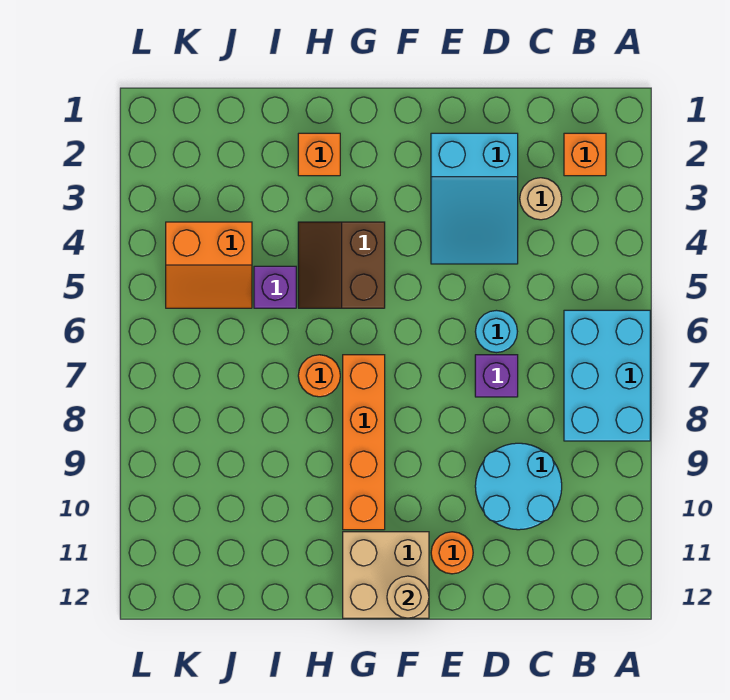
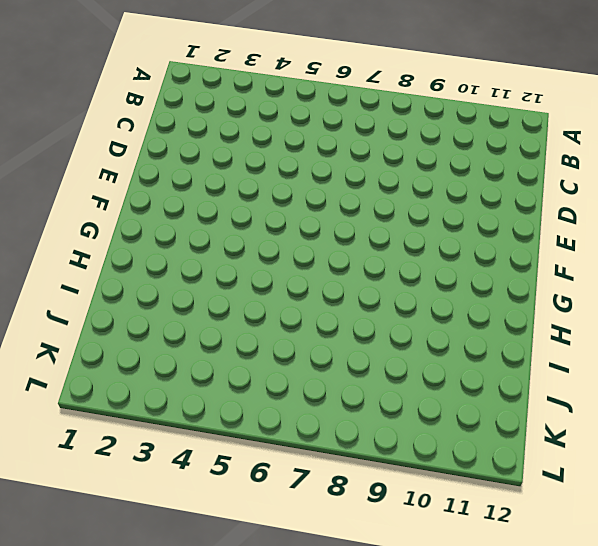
none -> cyan brick A6:B8 level 1
none -> orange brick B2 level 1
none -> tan round brick C3 level 1

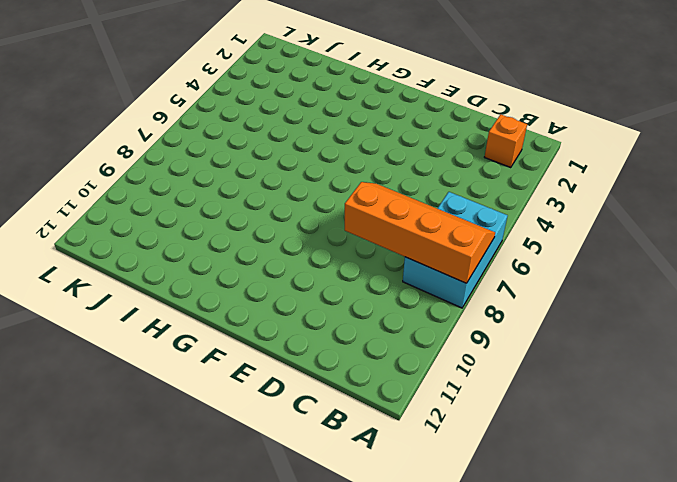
orange slope A7:D8 level 2 top 8 -> none
none -> tan round brick C3 level 1
none -> cyan round brick C9:D10 level 1
none -> cyan slope D2:E4 level 1 top 2

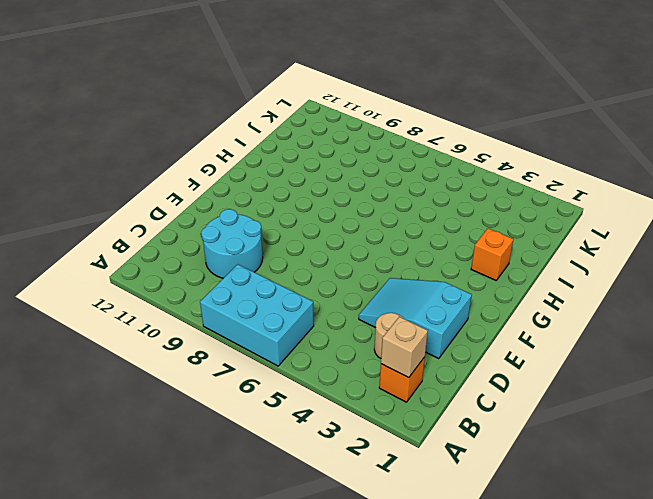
tan brick B2 level 2 -> none
none -> cyan round brick D6 level 1
none -> purple brick D7 level 1
none -> orange round brick E11 level 1

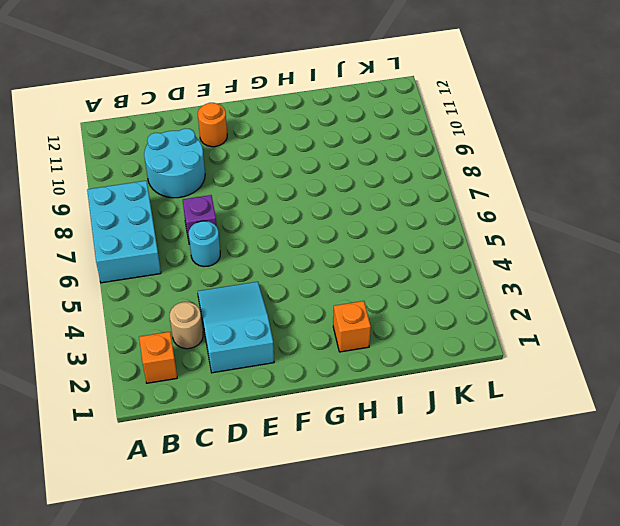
none -> tan brick F11:G12 level 1
none -> brown slope G4:H5 level 1 top G
none -> orange brick G7:G10 level 1

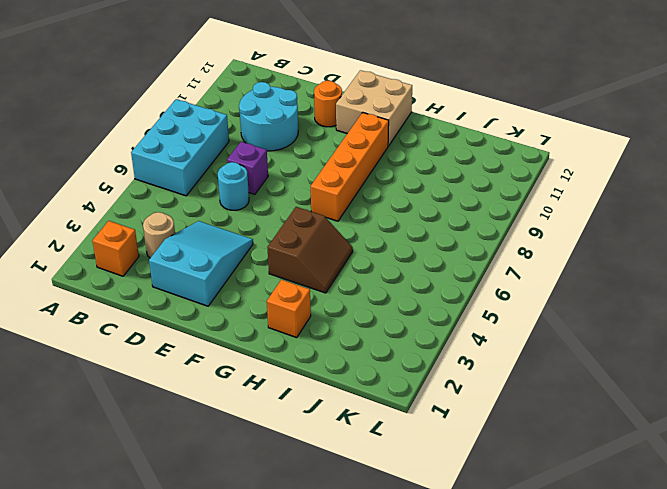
none -> orange round brick H7 level 1
none -> purple brick I5 level 1
none -> orange slope J4:K5 level 1 top 4

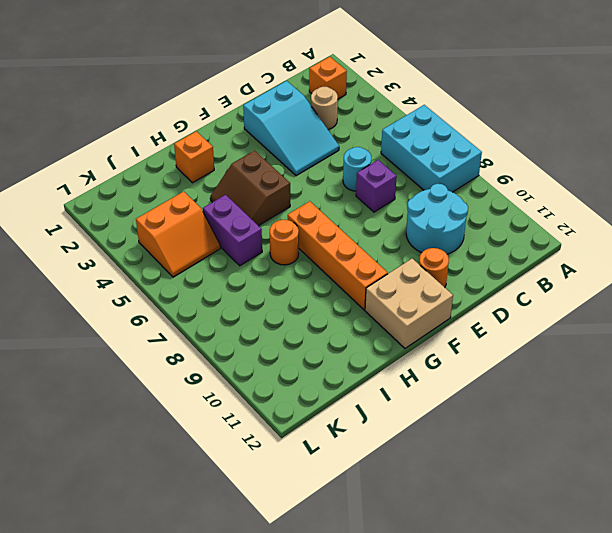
purple brick I5:I6 level 1 -> purple brick I5 level 1
none -> tan round brick F12 level 2

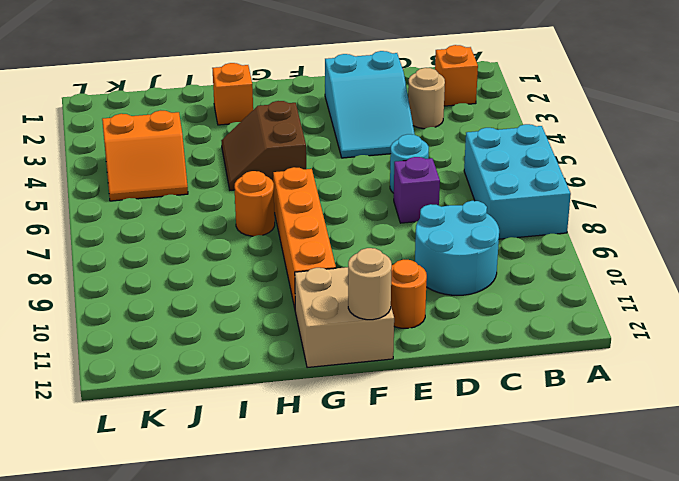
none -> purple brick I5 level 1

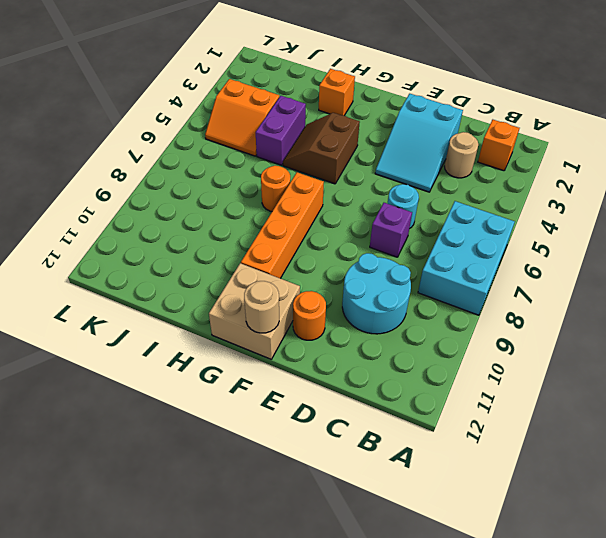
purple brick I4:I5 level 1 -> purple brick I5 level 1

